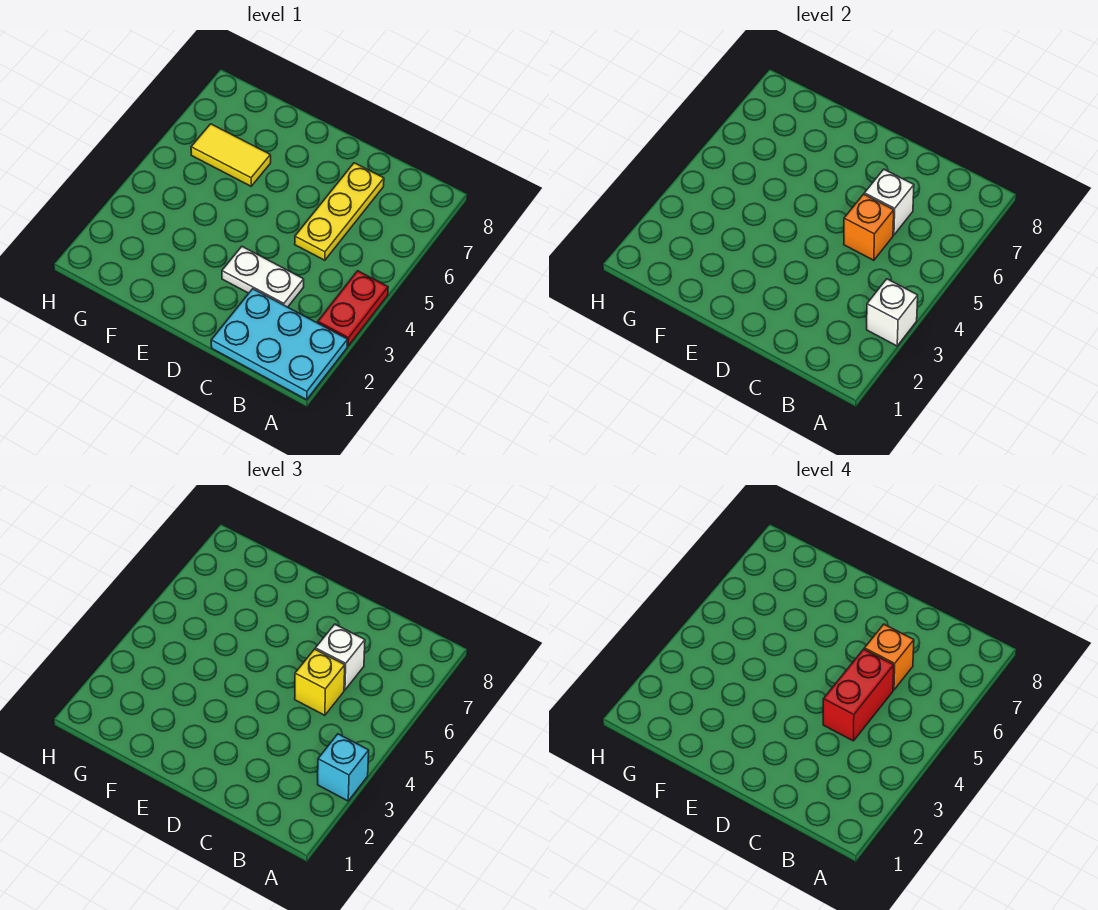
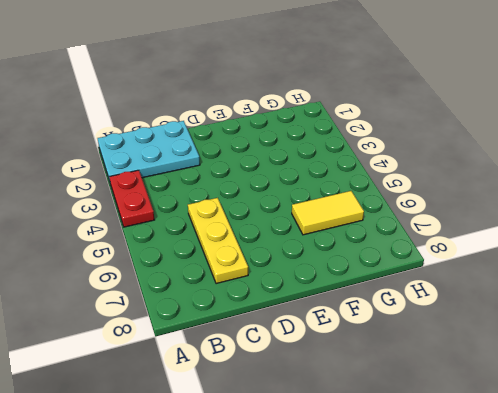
none -> white plate C3:D3 level 1
none -> white brick A3 level 2
none -> orange brick C5 level 2

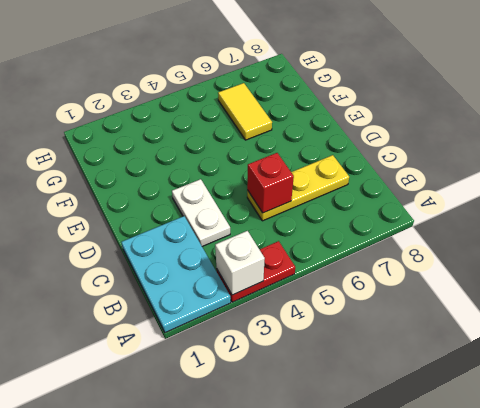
red brick C5 level 2 -> orange brick C5 level 2
none -> white brick C6 level 2
none -> cyan brick A3 level 3
none -> yellow brick C5 level 3

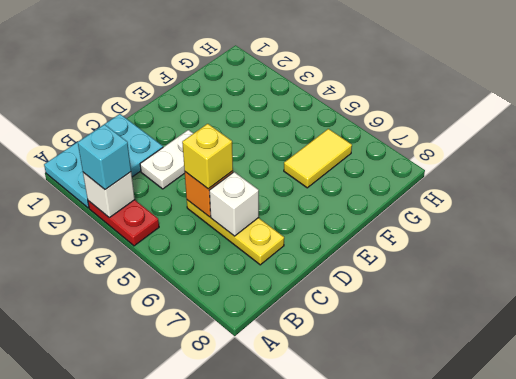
none -> white brick C6 level 3
none -> red brick C4:C5 level 4
none -> orange brick C6 level 4

